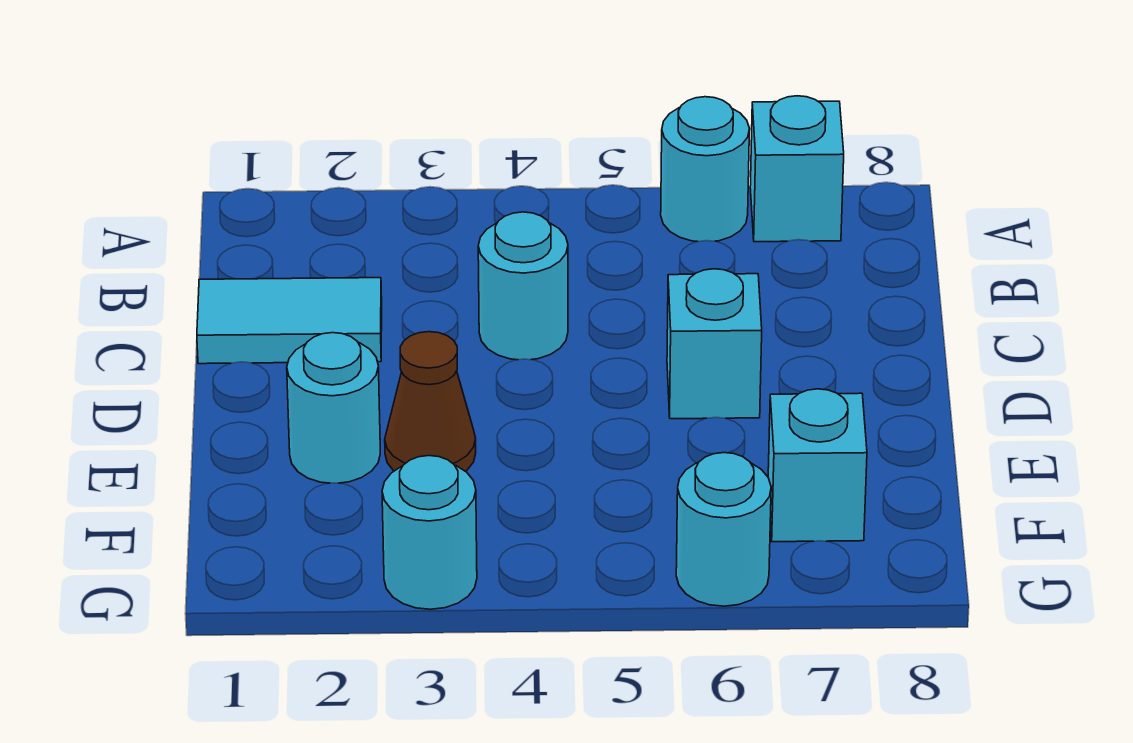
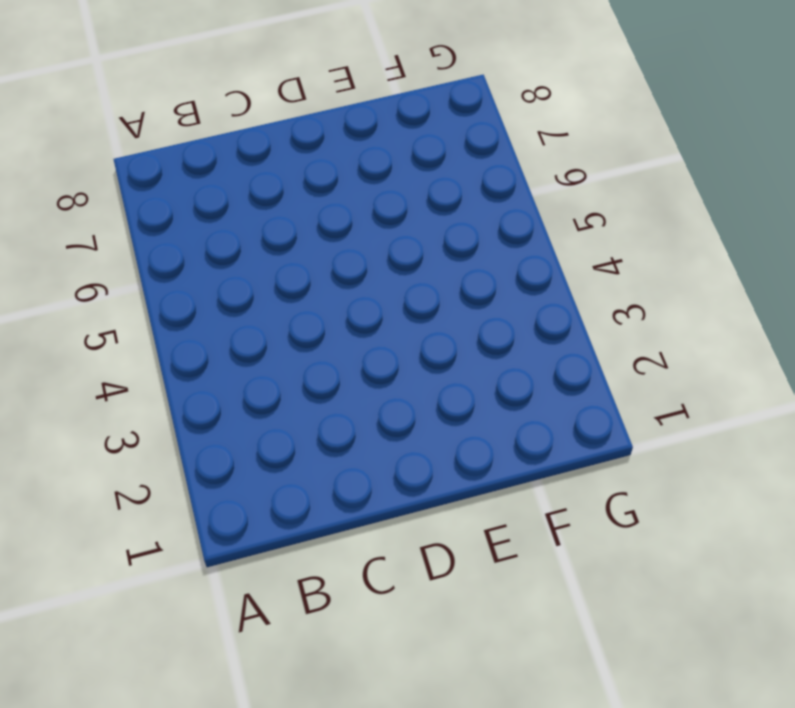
none -> cyan round brick A6 level 1
none -> cyan brick A7 level 1

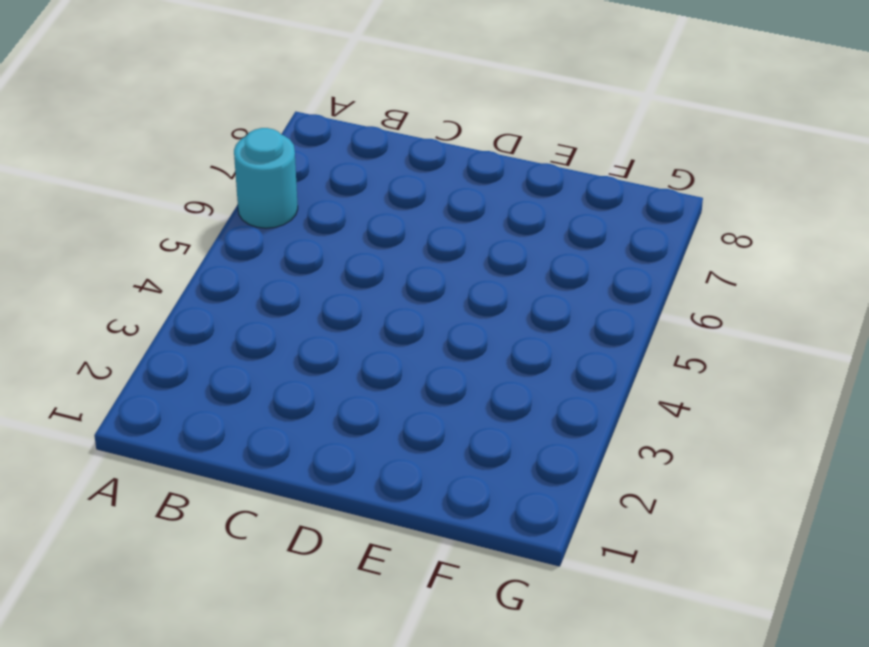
none -> cyan brick A7 level 1
none -> cyan tile C1:C2 level 1

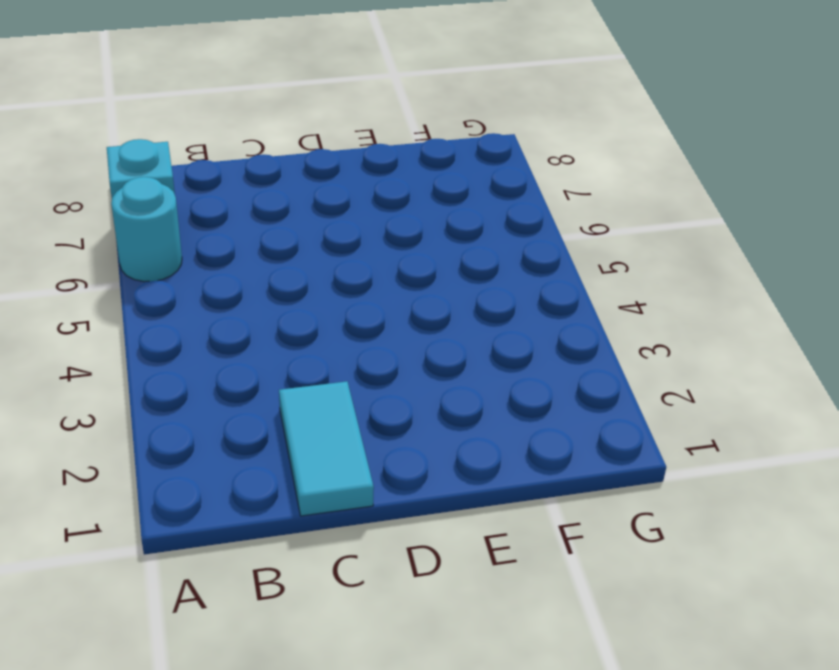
none -> cyan round brick C4 level 1
none -> cyan brick D6 level 1

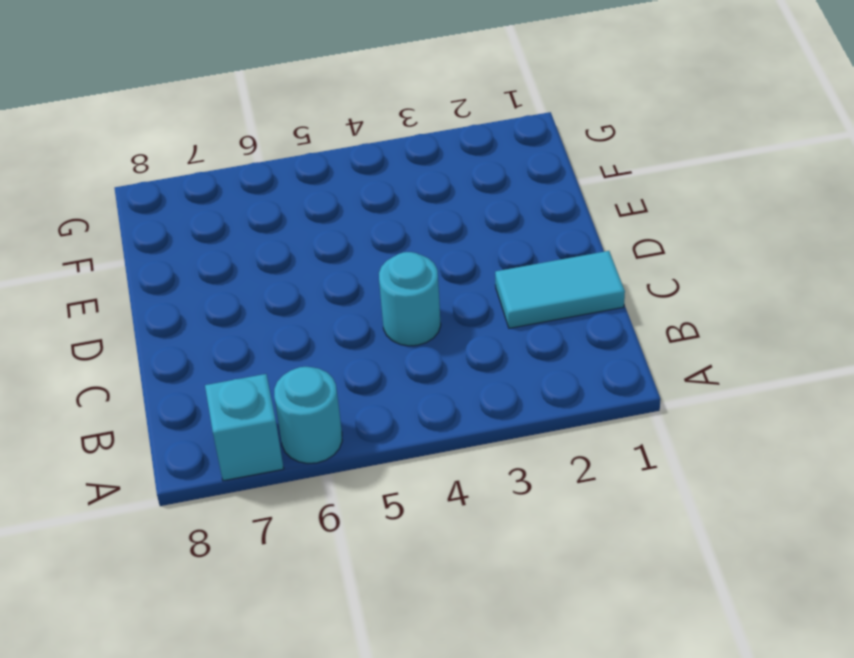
none -> cyan brick D6 level 1
none -> cyan round brick E2 level 1

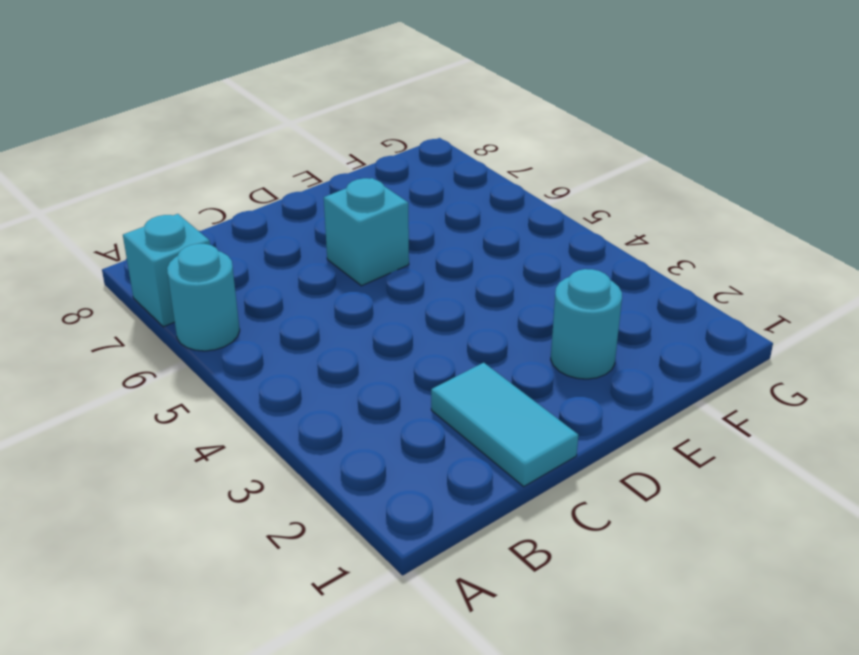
none -> cyan round brick C4 level 1
none -> brown cone E3 level 1

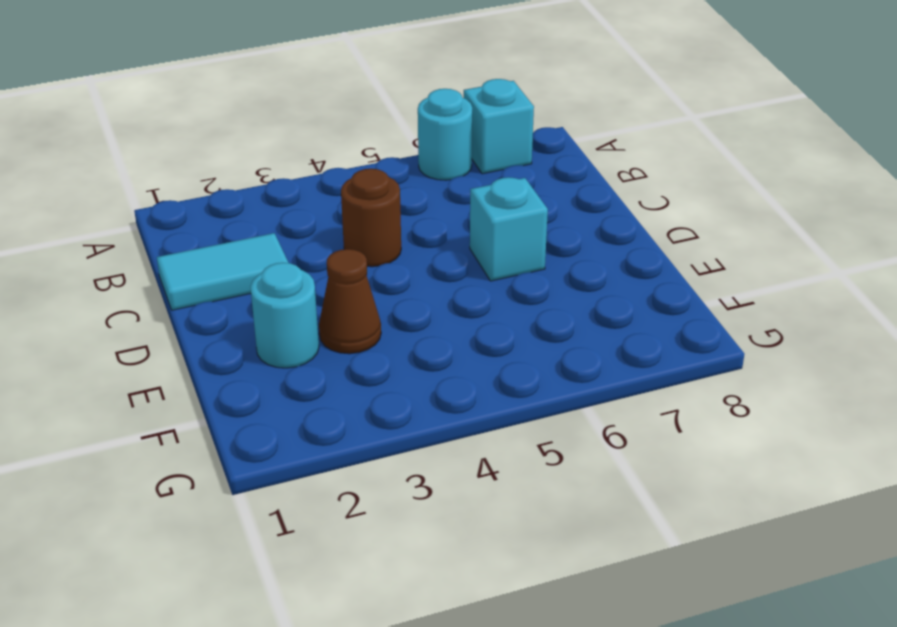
brown round brick C4 level 1 -> cyan round brick C4 level 1
none -> cyan brick F7 level 1
none -> cyan round brick G3 level 1

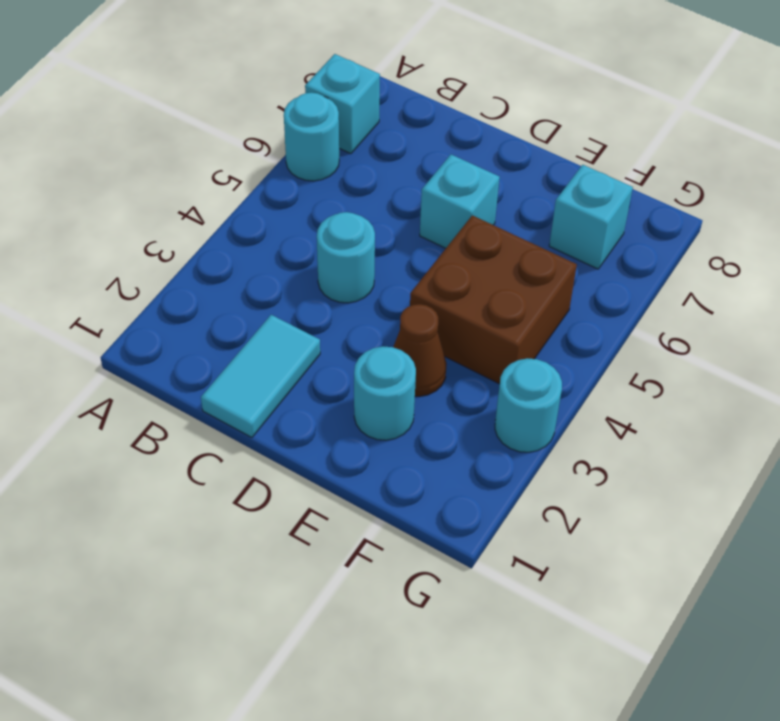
brown brick E4:F5 level 1 -> none
none -> cyan round brick G6 level 1

